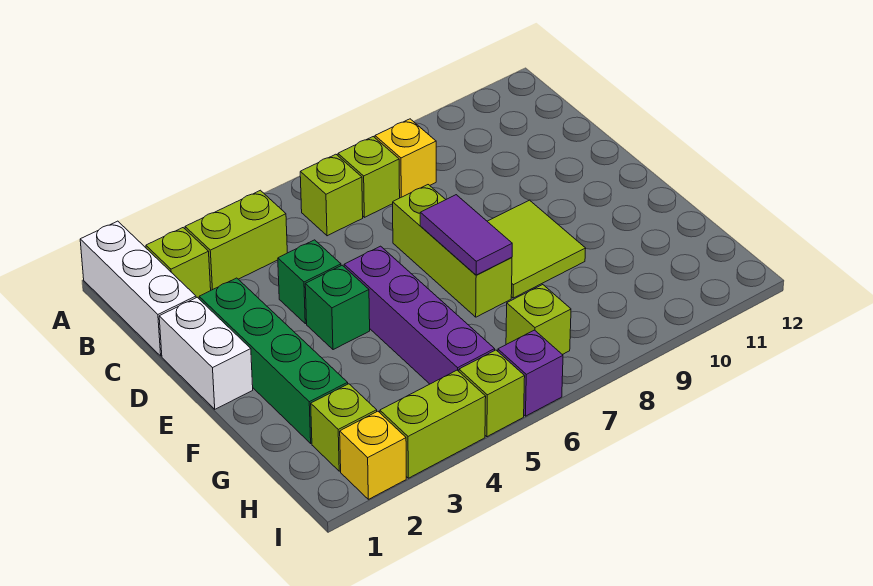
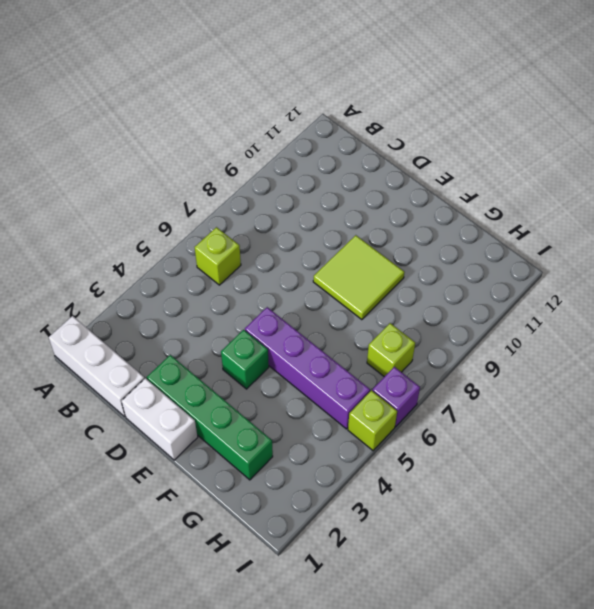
none -> lime brick B2 level 1
none -> lime brick B3:B4 level 1
none -> lime brick B7 level 1

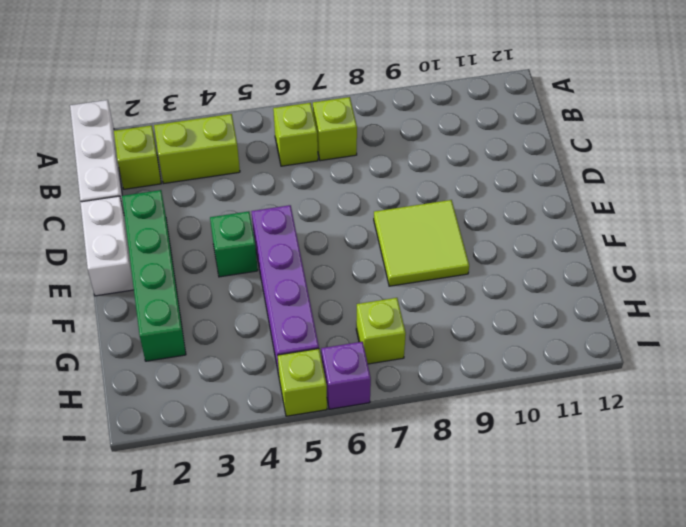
none -> yellow brick B8 level 1
none -> green brick D4 level 1
none -> lime brick D7:F7 level 1

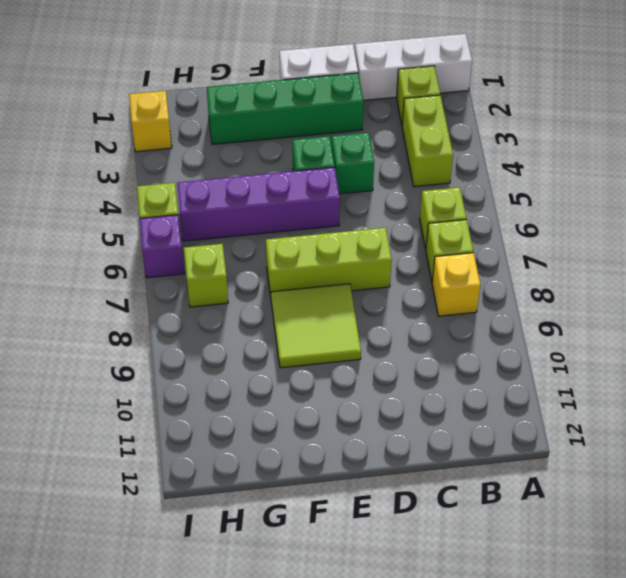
none -> lime brick H2 level 1
none -> lime brick I3:I4 level 1
none -> purple tile E7:F7 level 2

